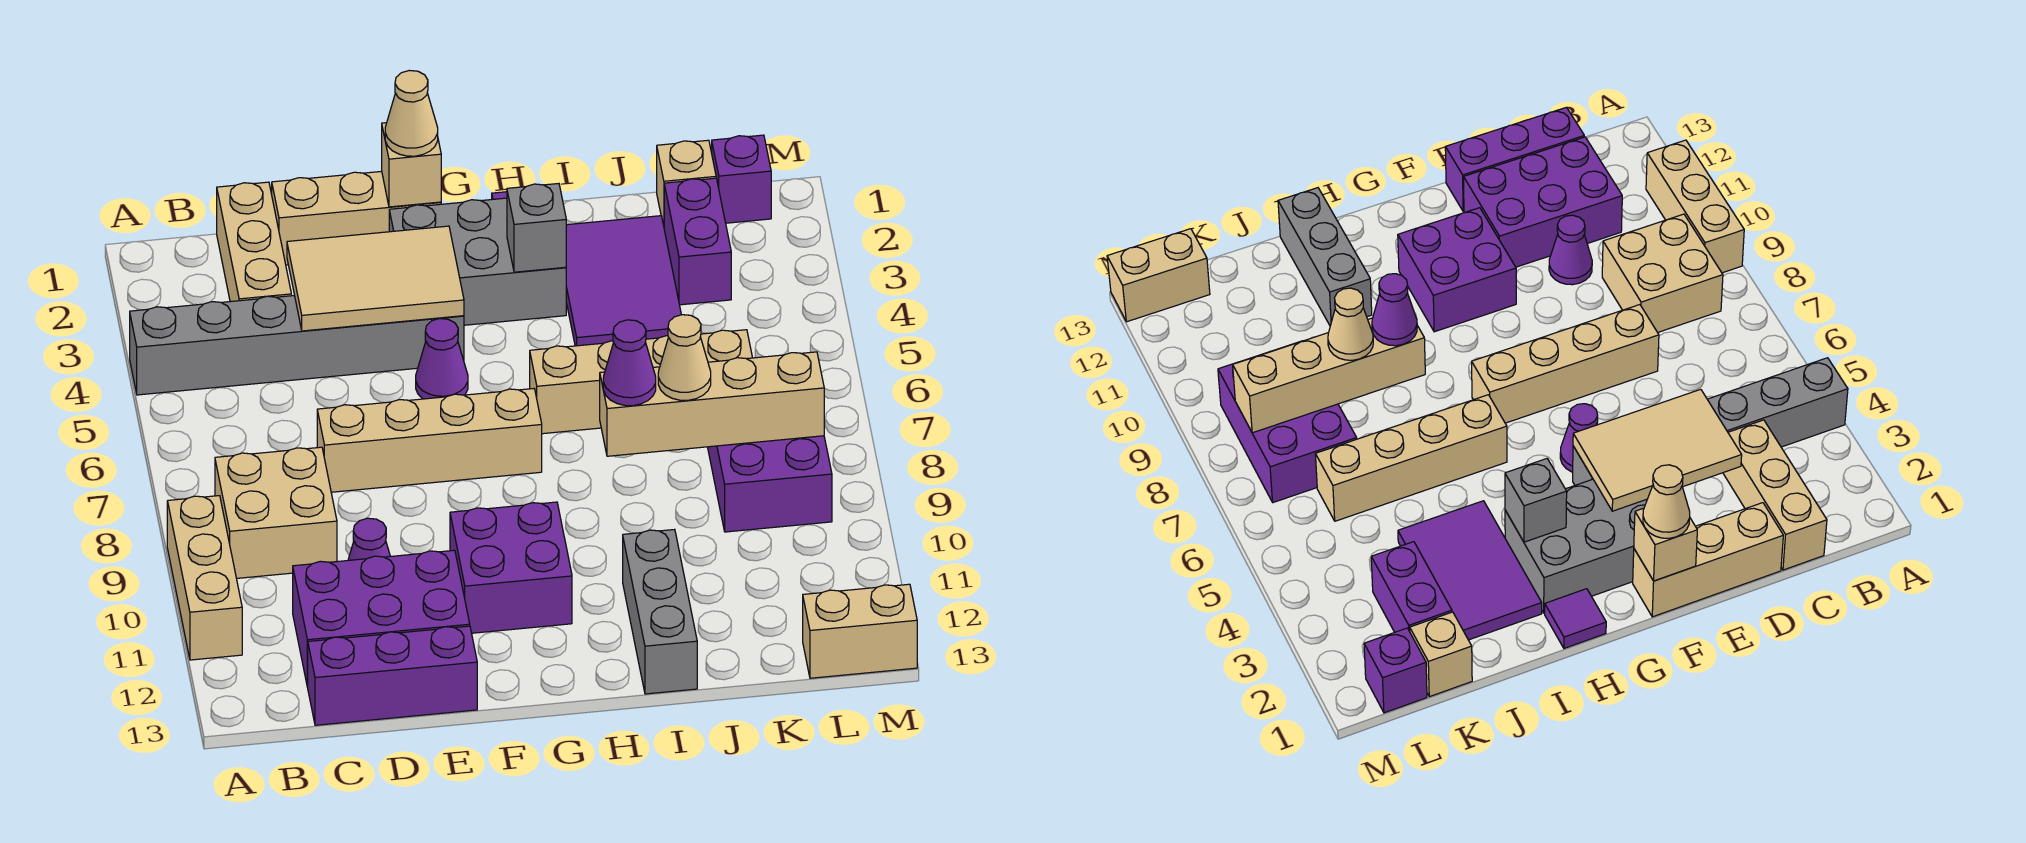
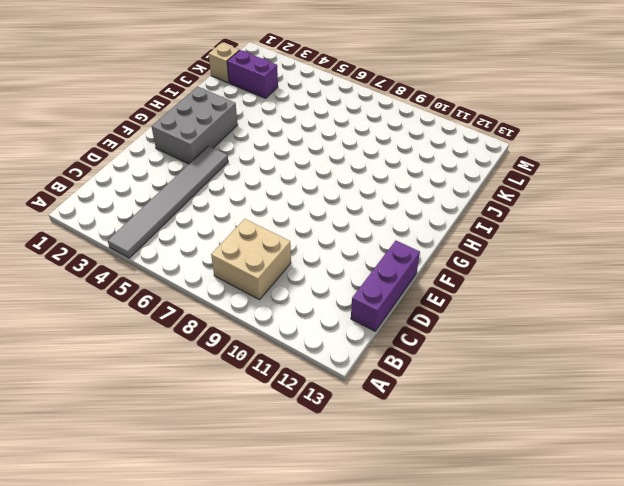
grey tile A4:F4 level 1 -> grey brick A4:F4 level 1
none -> tan brick A9:A11 level 1
none -> tan brick C1:C3 level 1
none -> purple brick C11:E12 level 1

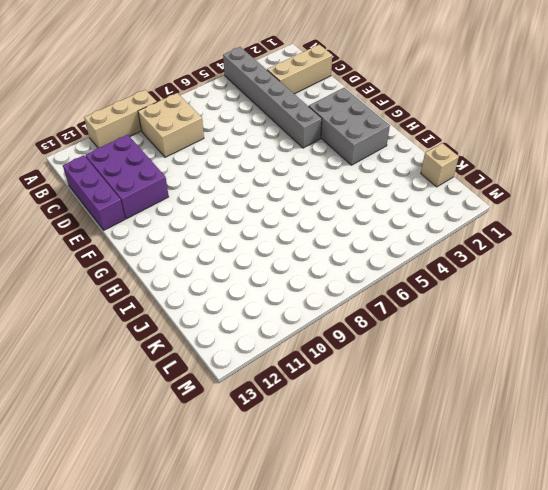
none -> tan brick D1:F1 level 1
none -> tan brick D7:G7 level 1
none -> purple cone D10 level 1

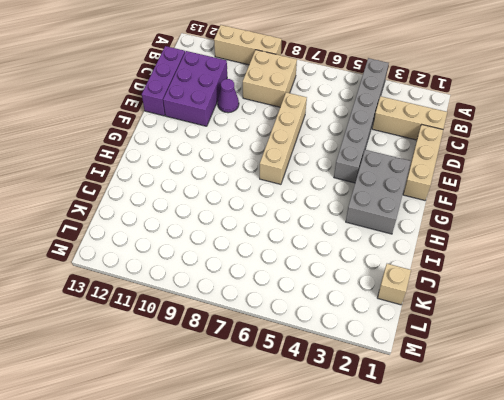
none -> purple cone F5 level 1
none -> purple brick F10:G11 level 1
none -> purple tile H1 level 1

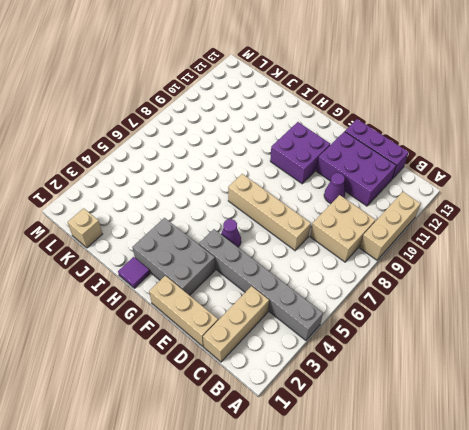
none -> tan brick H6:K6 level 1
none -> purple tile I2:J4 level 1
none -> grey brick I11:I13 level 1

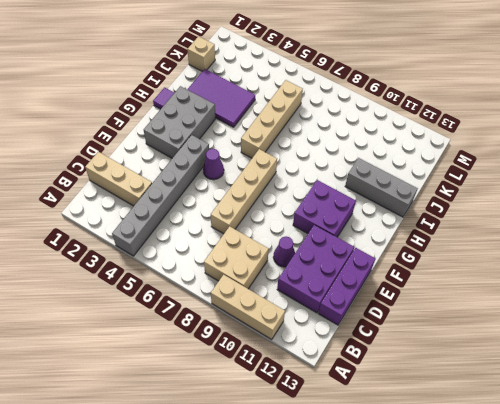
none -> tan brick D1:F1 level 1
none -> purple brick K2:K3 level 1
none -> purple brick K7:L9 level 1

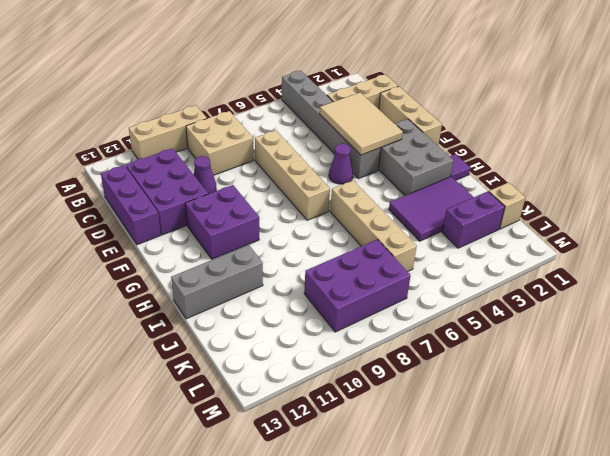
none -> purple brick L1 level 1
none -> tan brick L13:M13 level 1
none -> tan brick F1 level 2

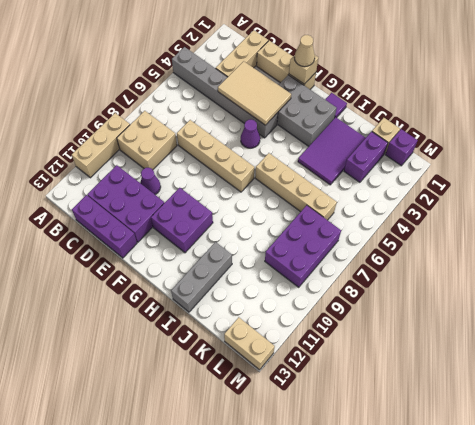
none -> grey brick H3 level 2
none -> tan brick I8:L8 level 2
none -> purple cone I8 level 3

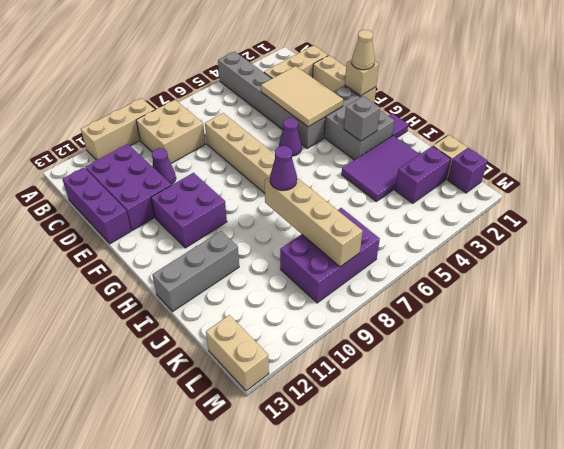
none -> tan brick H6:K6 level 1
none -> tan cone J8 level 3

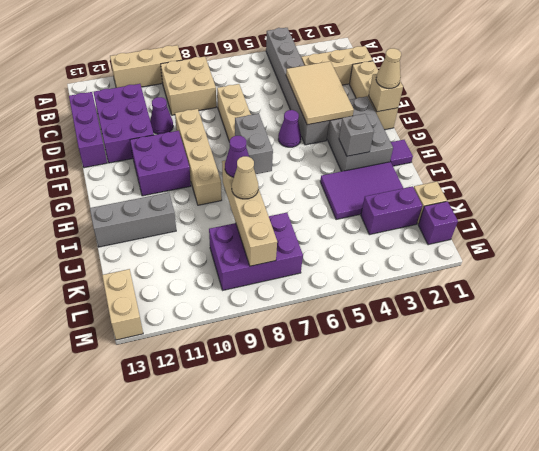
tan brick E9:H9 level 1 -> tan brick H6:K6 level 1
grey brick G7:H7 level 2 -> none

